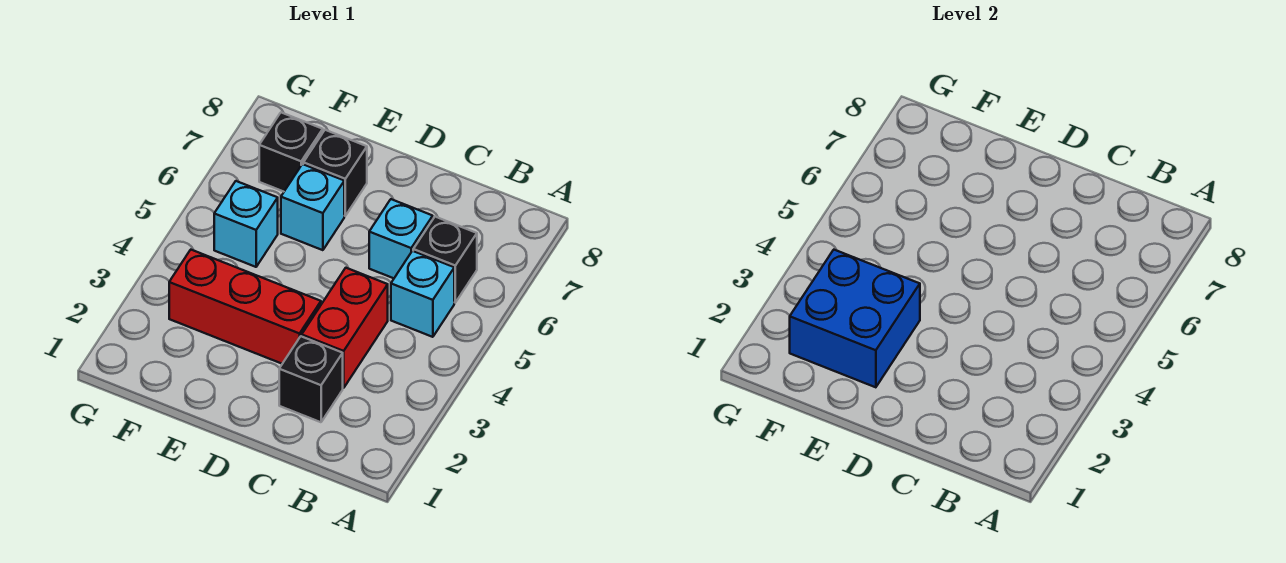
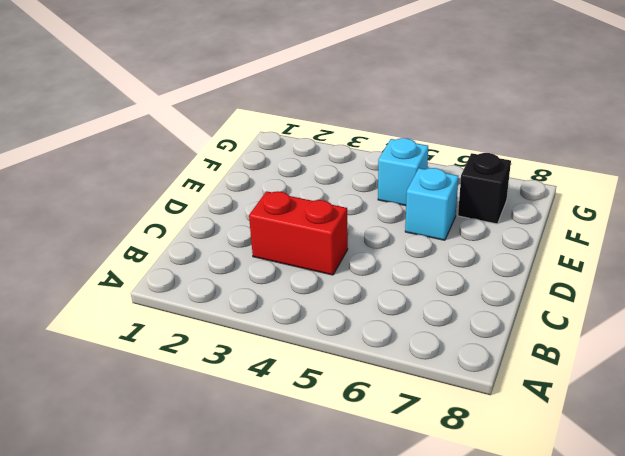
none -> cyan brick B5 level 1
none -> black brick B6 level 1

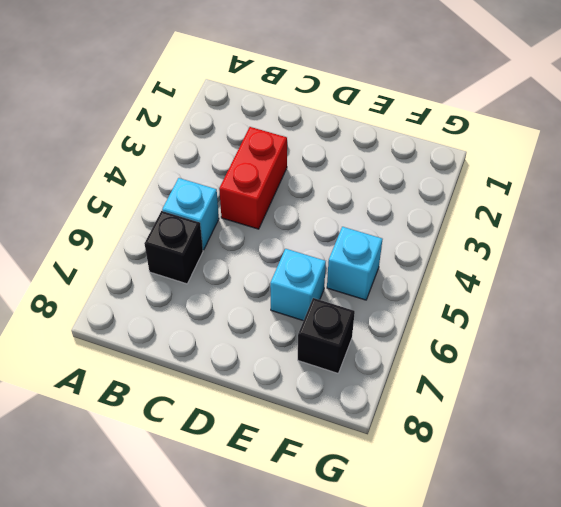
none -> black brick C2 level 1
none -> cyan brick C6 level 1

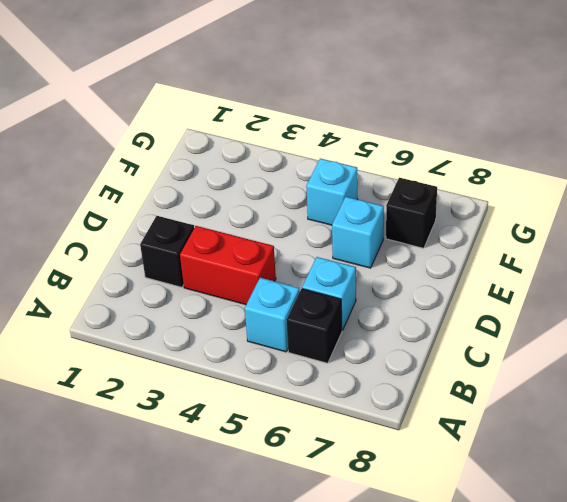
none -> red brick D3:F3 level 1
none -> black brick E7 level 1

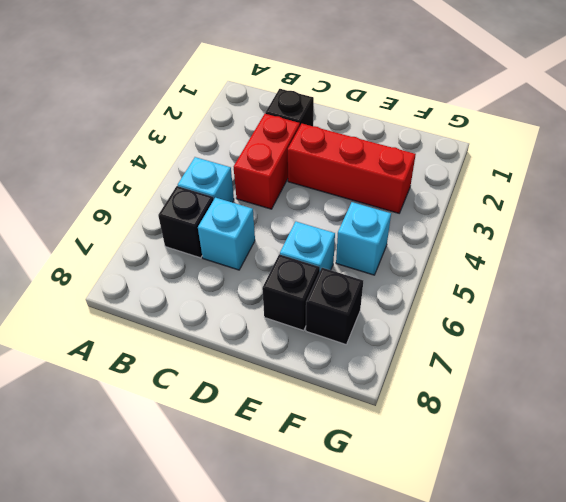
none -> blue brick E2:F3 level 2

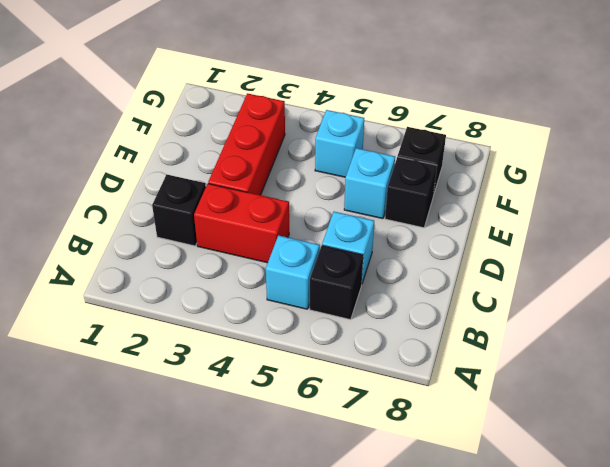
none -> blue brick E2:F3 level 2

